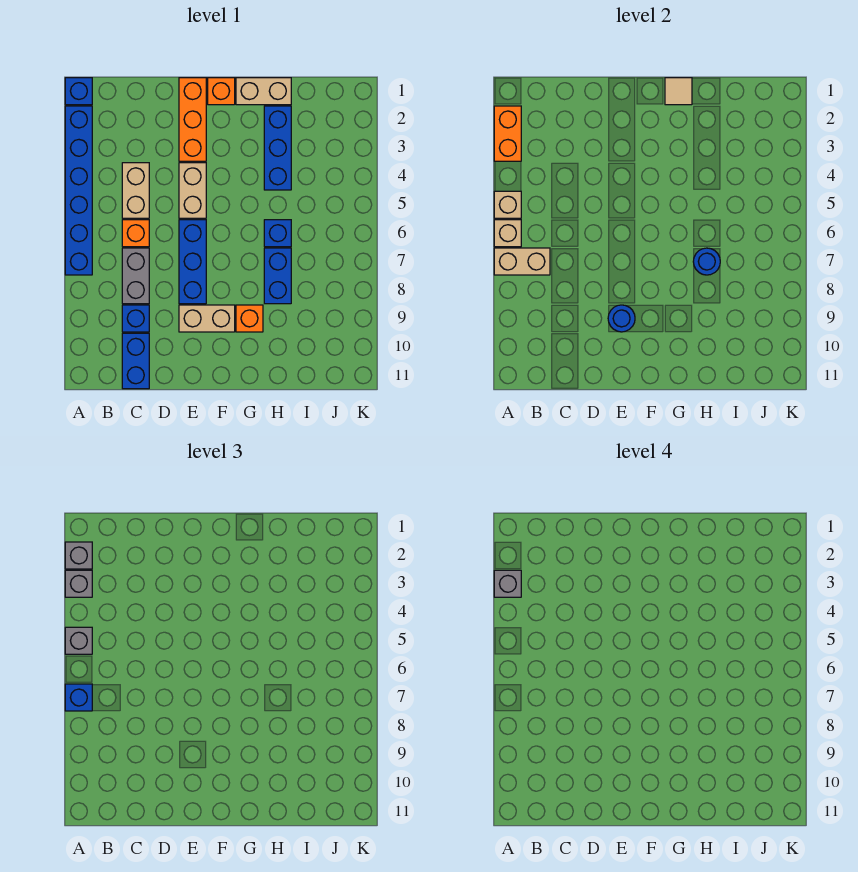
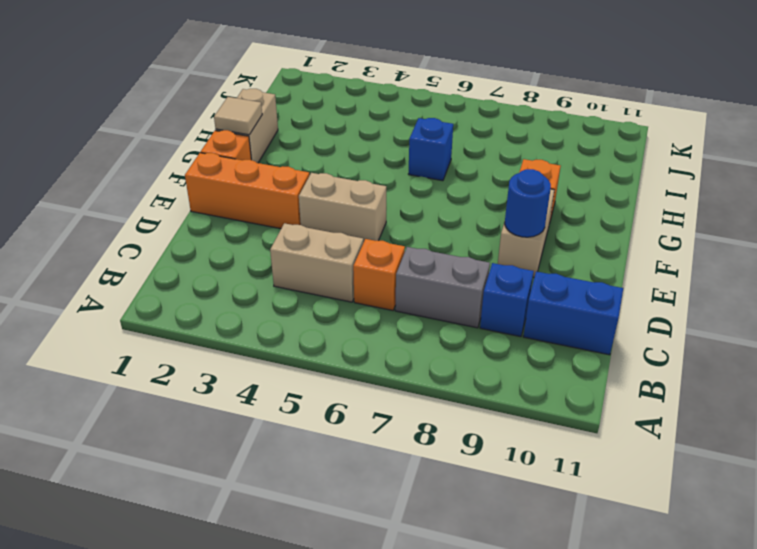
none -> blue brick A1 level 1
none -> blue brick A2:A7 level 1
none -> blue brick E6:E8 level 1

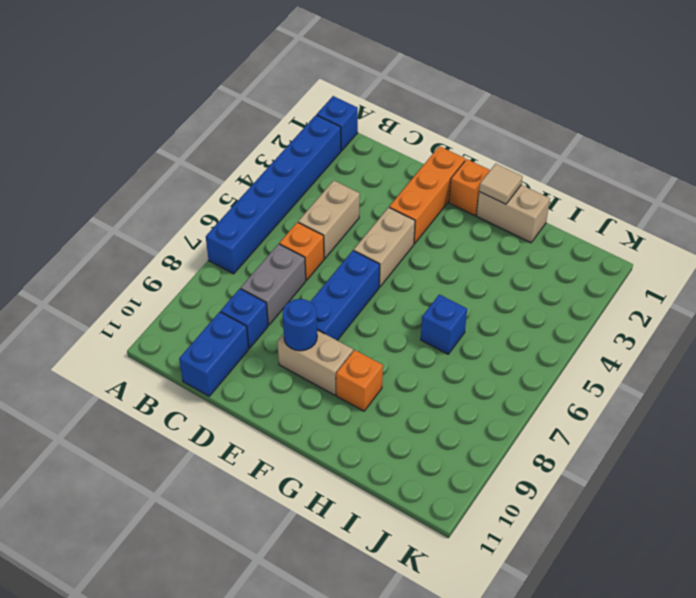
none -> blue brick H2:H4 level 1
none -> blue brick H7:H8 level 1
none -> orange brick A2:A3 level 2

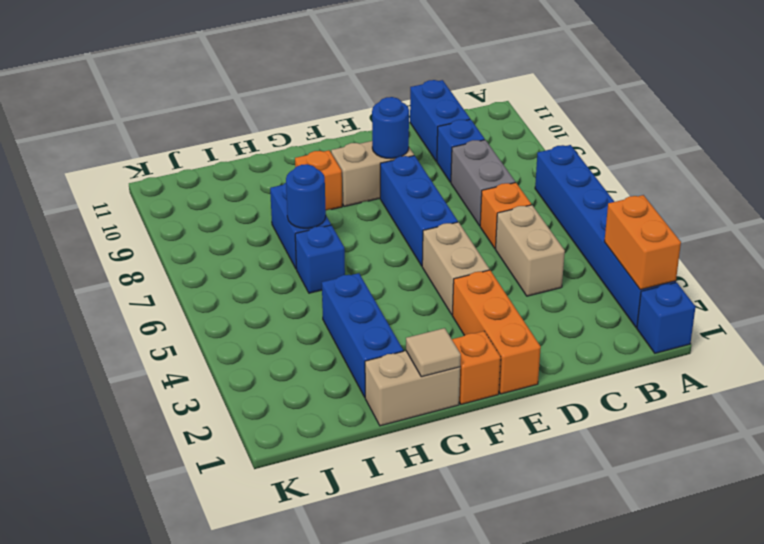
none -> tan brick A5 level 2
none -> tan brick A6 level 2
none -> tan brick A7:B7 level 2

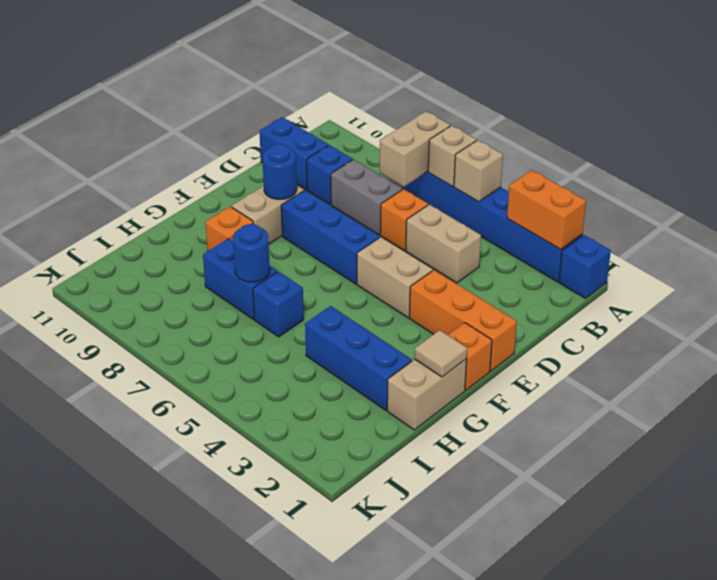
none -> grey brick A2 level 3
none -> grey brick A3 level 3
none -> grey brick A5 level 3

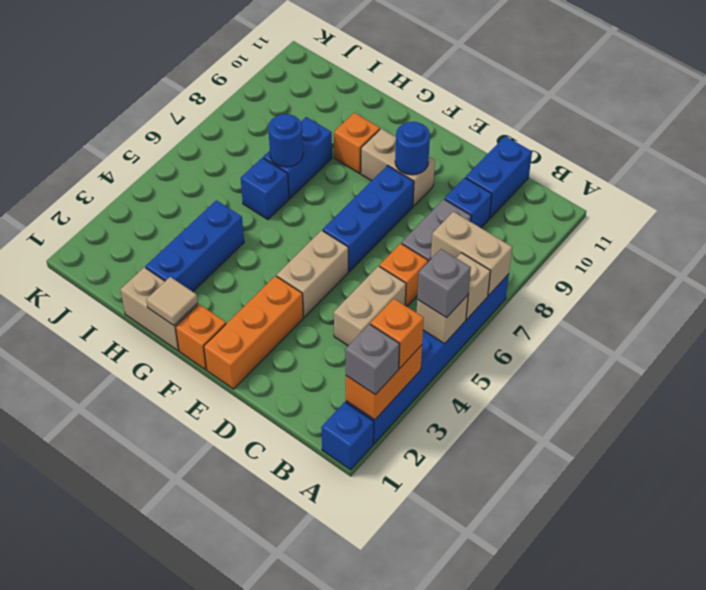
orange brick A3 level 3 -> grey brick A3 level 3
none -> blue brick A7 level 3
none -> grey brick A3 level 4

